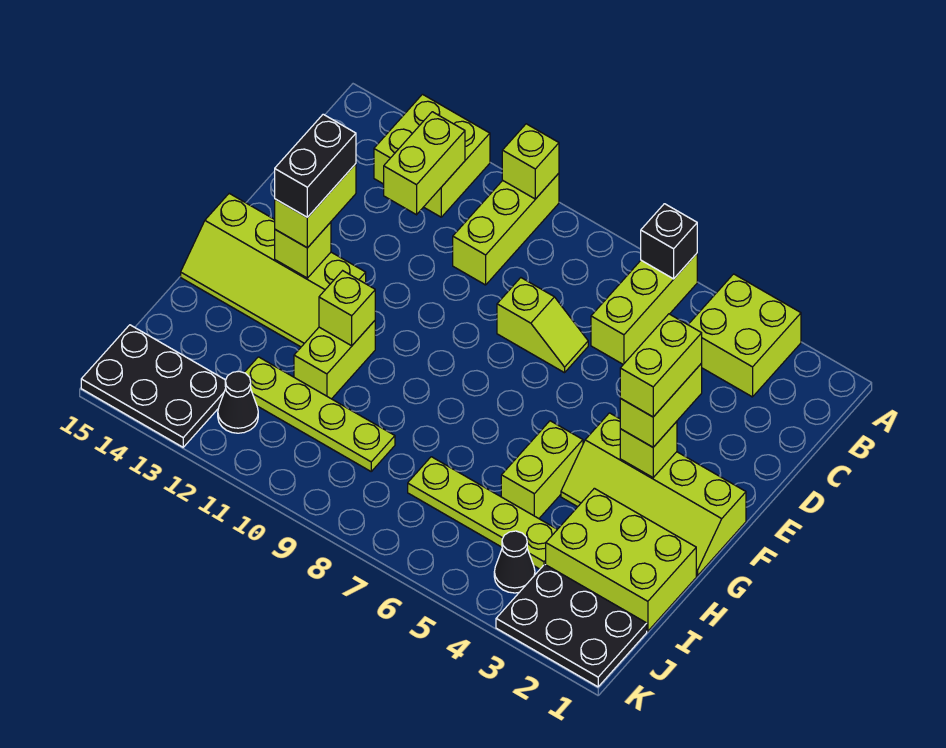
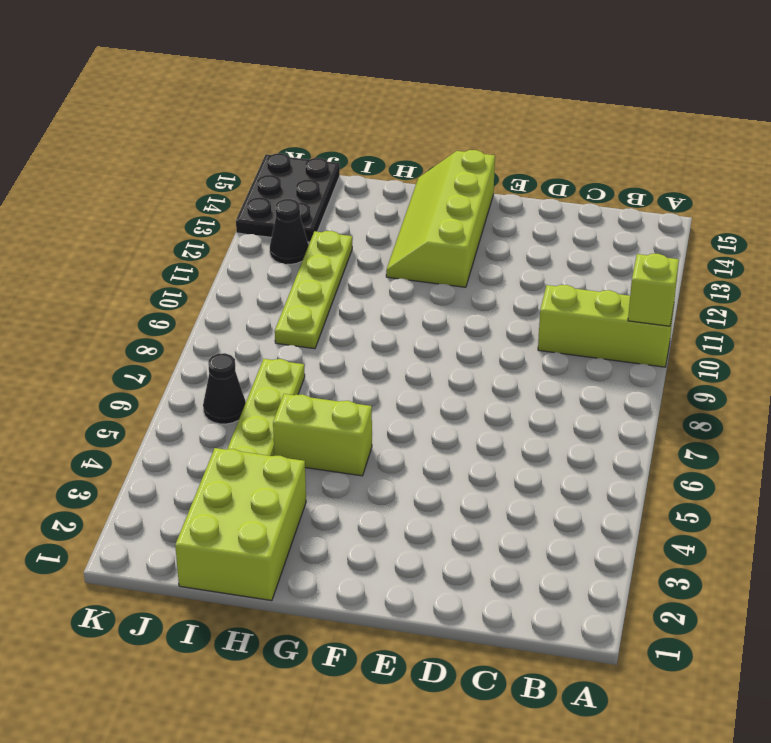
black cone J6 level 1 -> black cone J4 level 1
none -> lime brick A3:B4 level 1
none -> lime brick A6:C6 level 1
none -> lime brick A12:B13 level 1

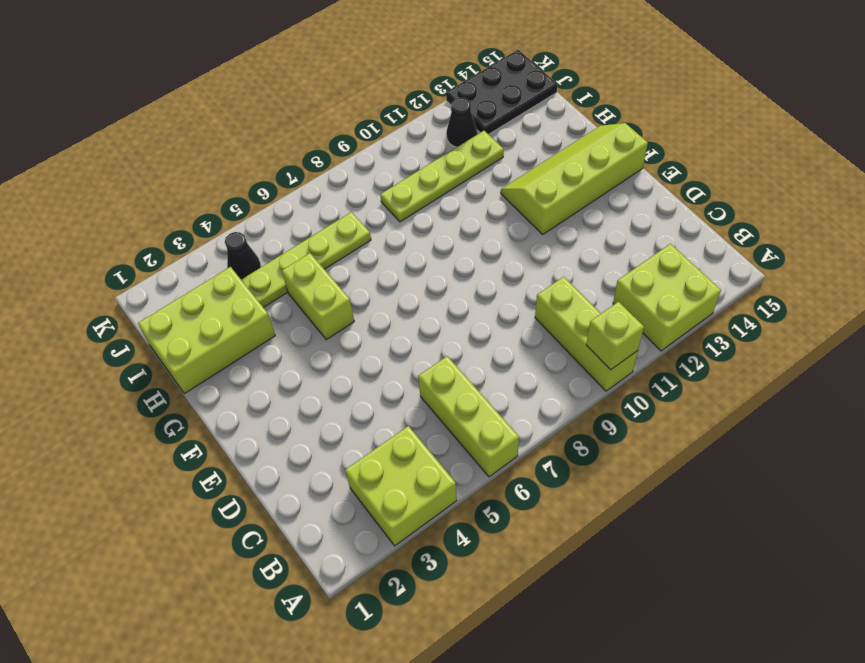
none -> lime slope D7:D8 level 1 top 8
none -> lime slope F1:G4 level 1 top F
none -> lime brick G11:H11 level 1

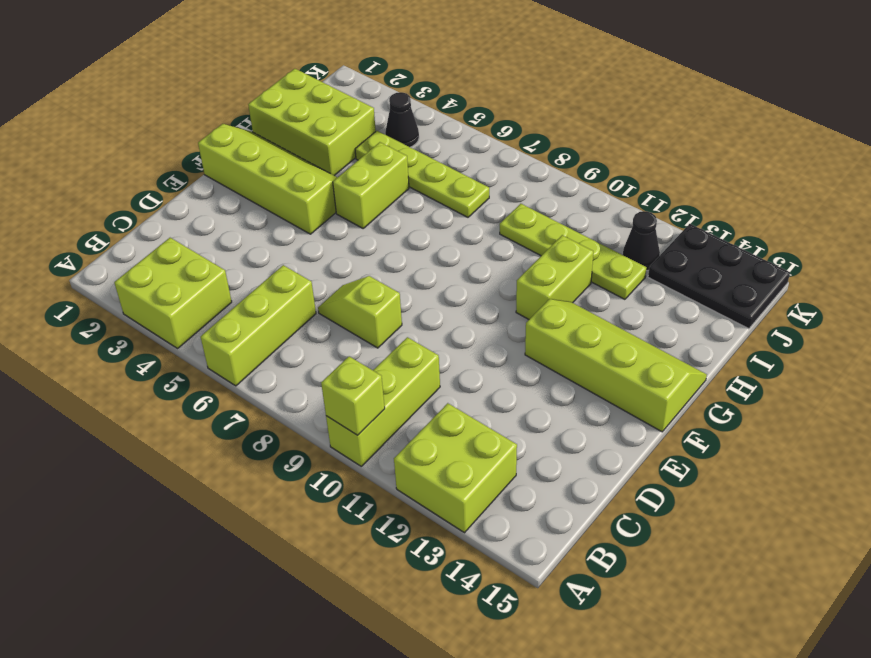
none -> black plate J1:K3 level 1
none -> black brick A6 level 2
none -> lime brick B12:C12 level 2

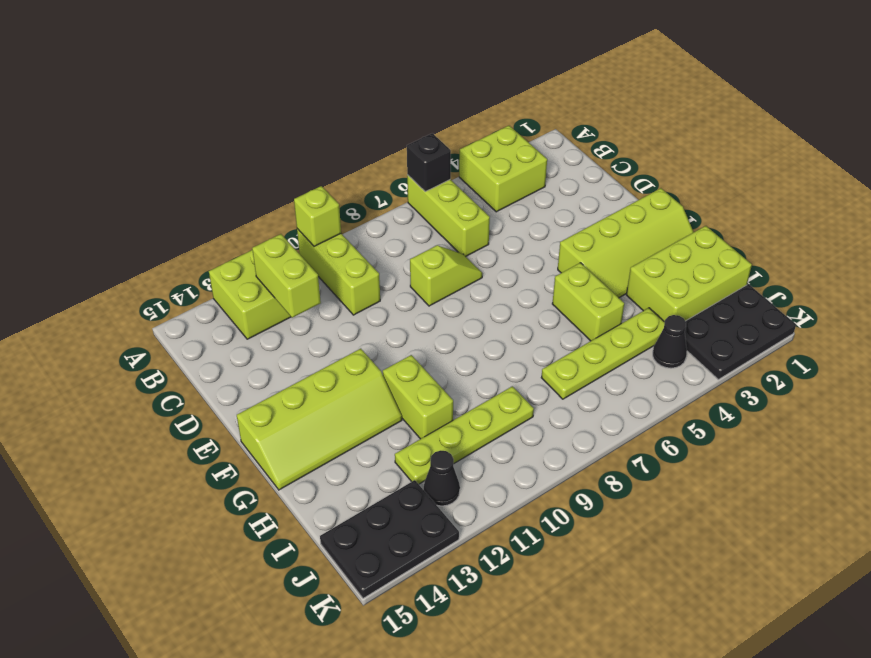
none -> lime brick F3 level 2
none -> lime brick F13 level 2
none -> lime brick G11 level 2

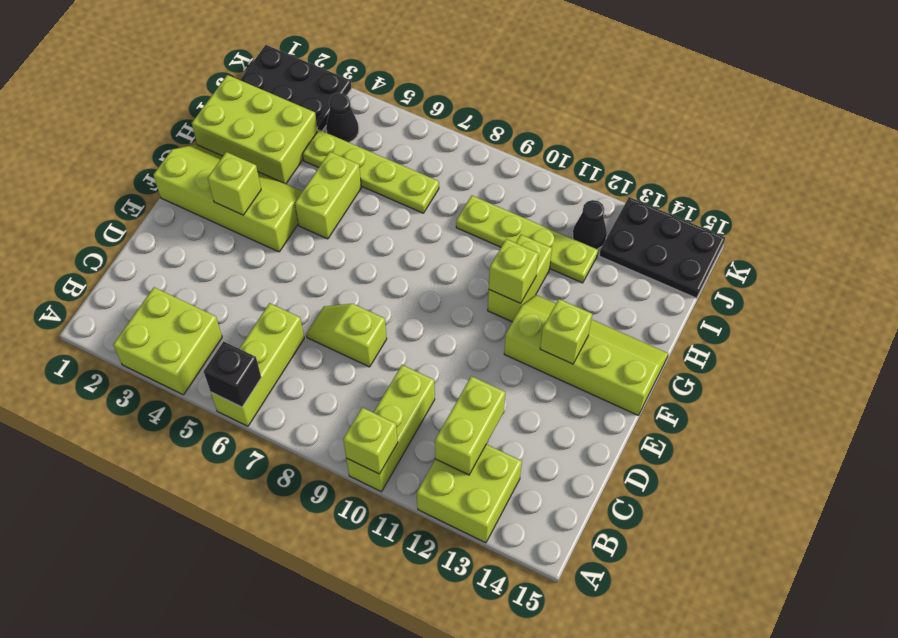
none -> lime brick E3:F3 level 3
none -> lime brick E13:F13 level 3
none -> lime brick E3:F3 level 4

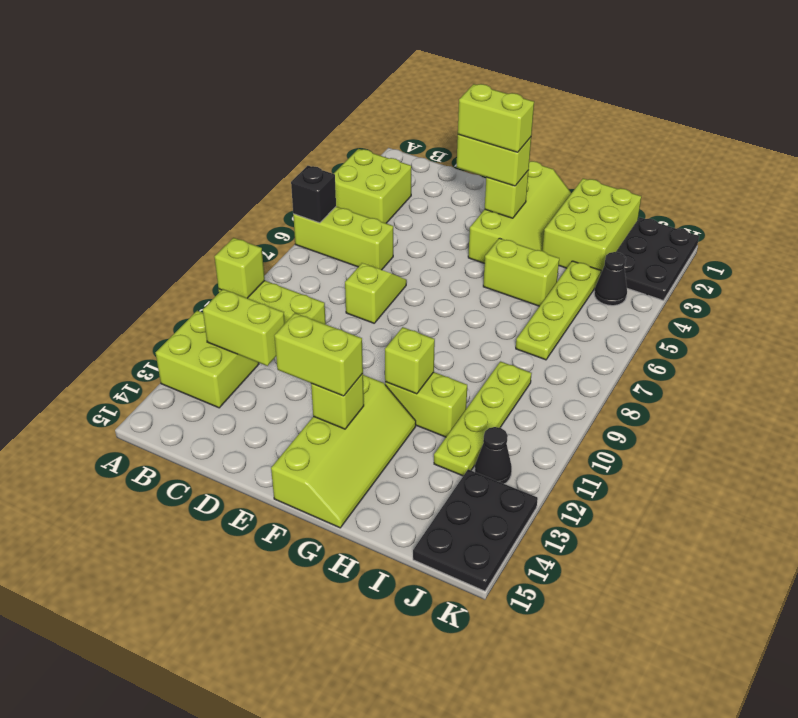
none -> black brick E13:F13 level 4

